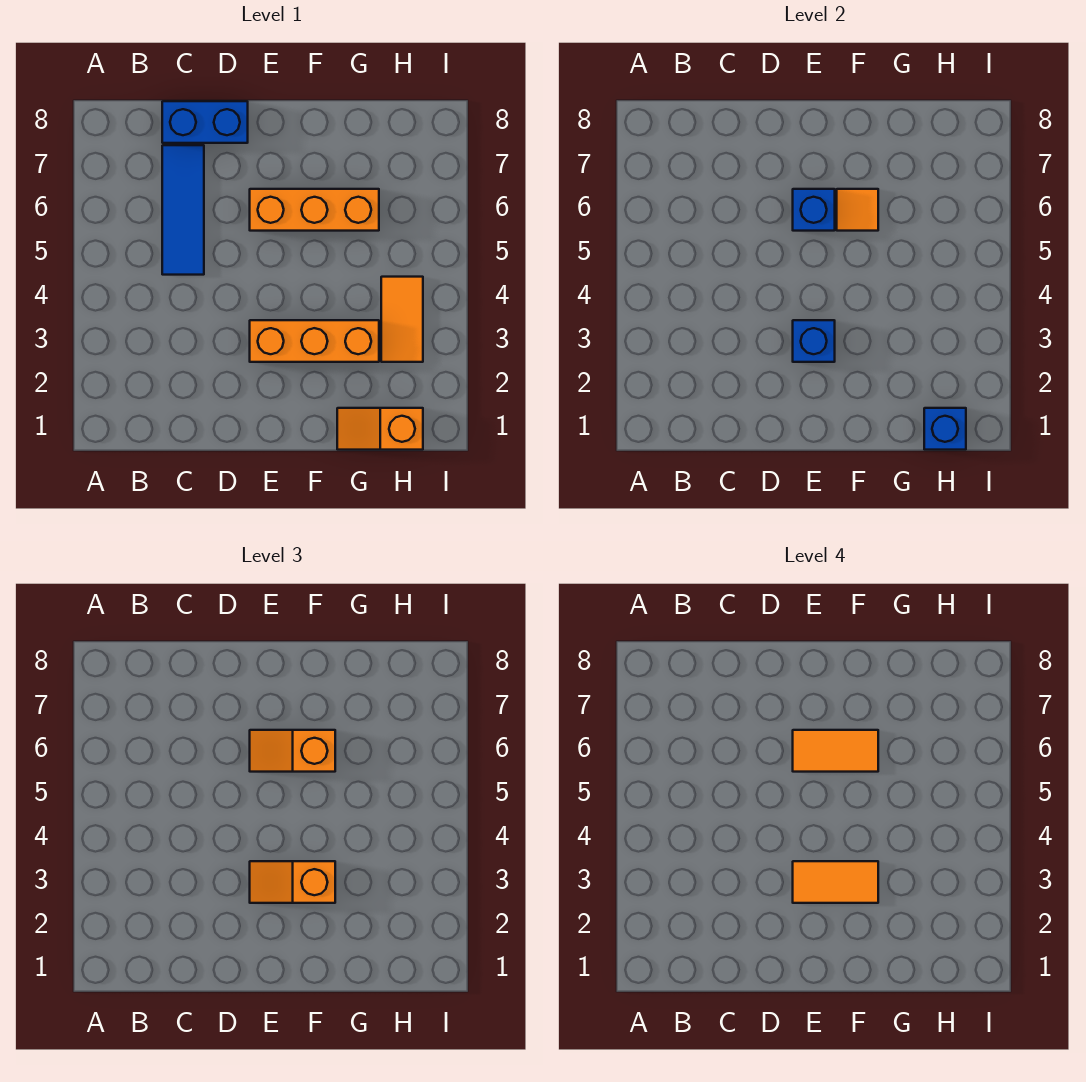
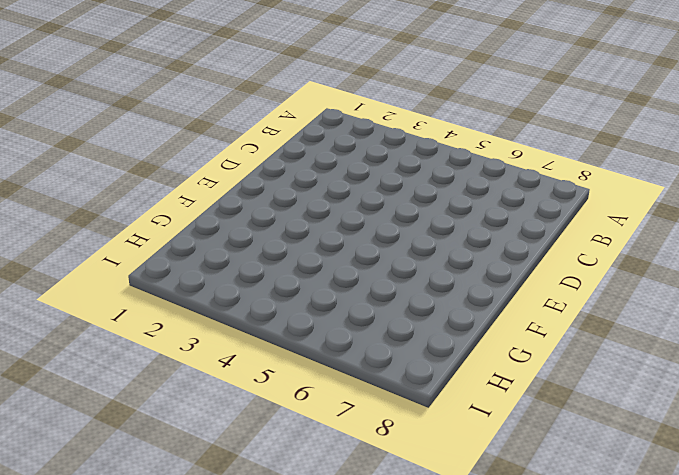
none -> blue tile C5:C7 level 1
none -> blue brick C8:D8 level 1
none -> orange brick E3:G3 level 1

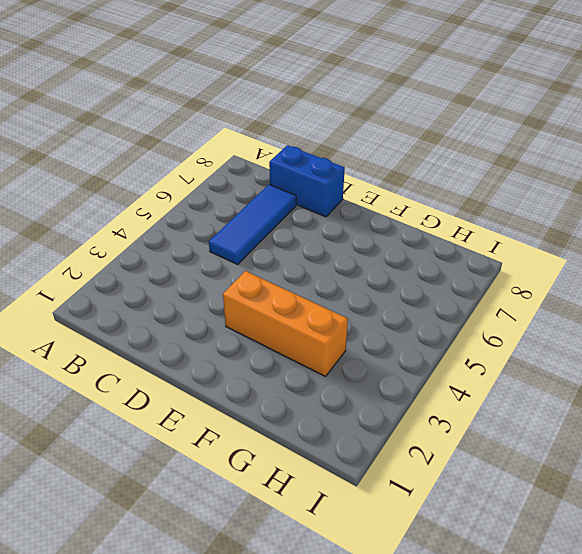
none -> orange brick E6:G6 level 1
none -> orange slope G1:H1 level 1 top H
none -> orange tile H3:H4 level 1

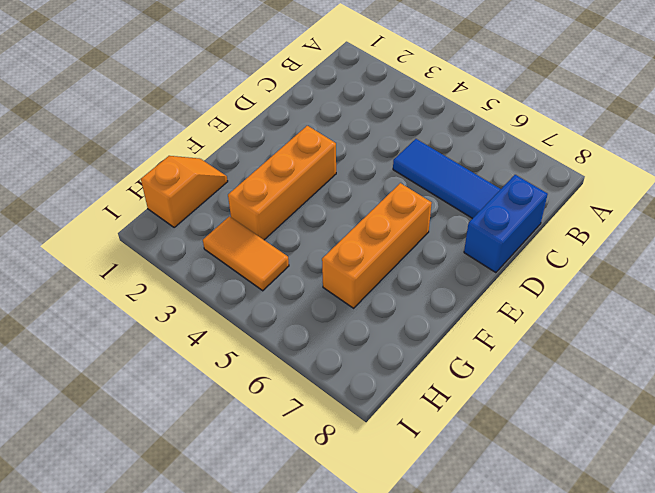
none -> blue brick E3 level 2
none -> blue brick E6 level 2
none -> orange tile F6 level 2

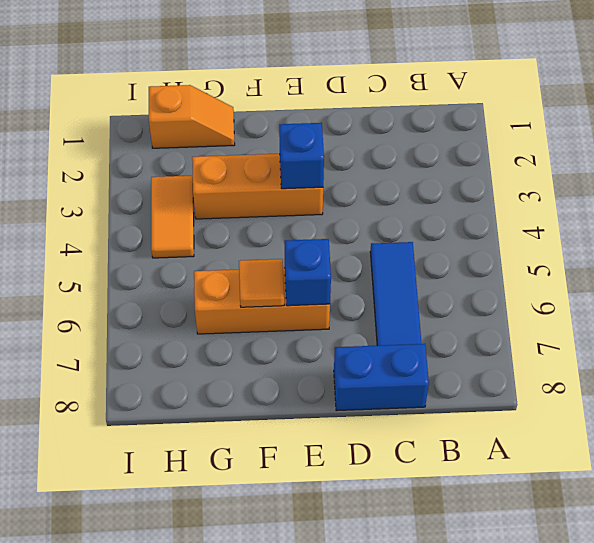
none -> blue brick H1 level 2
none -> orange slope E3:F3 level 3 top F
none -> orange slope E6:F6 level 3 top F

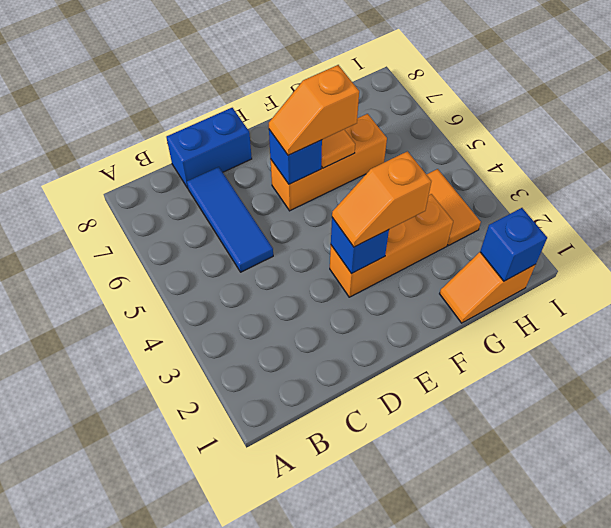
none -> orange tile E3:F3 level 4
none -> orange tile E6:F6 level 4

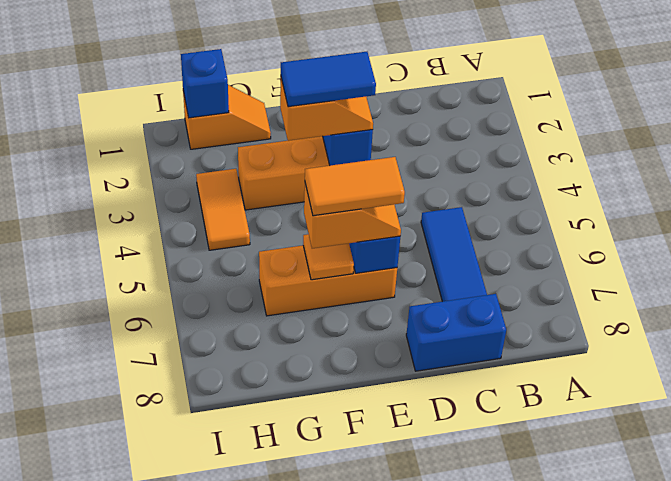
blue tile E3:F3 level 4 -> orange tile E3:F3 level 4

